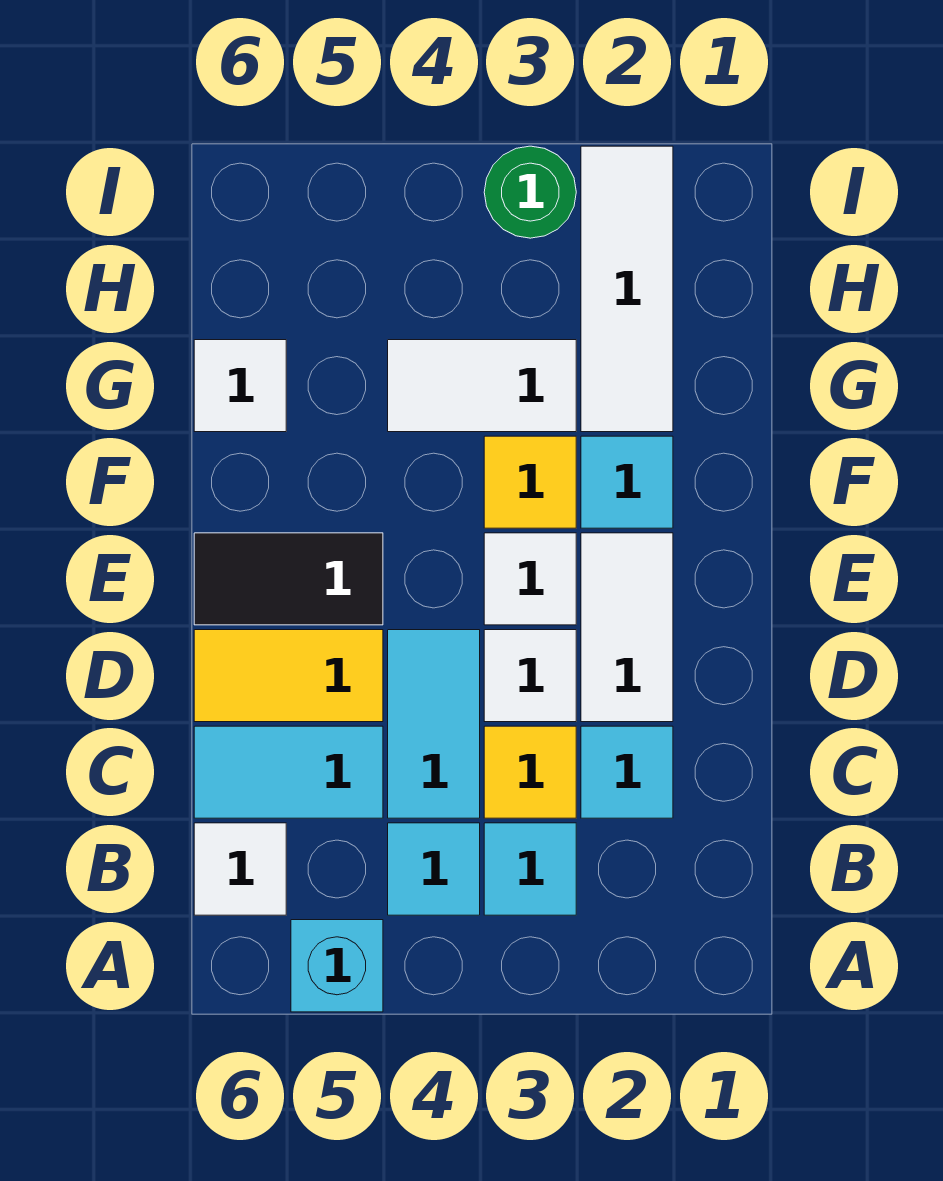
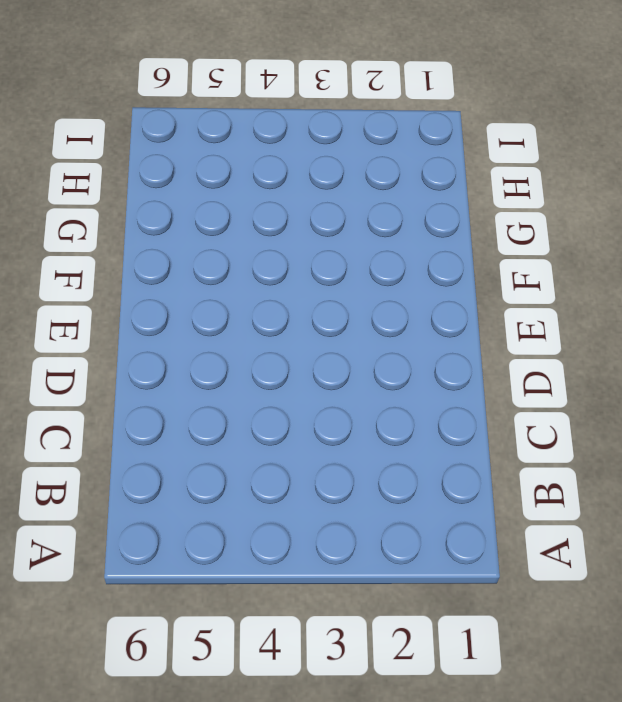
none -> cyan brick A5 level 1
none -> cyan tile B3 level 1
none -> cyan tile B4 level 1

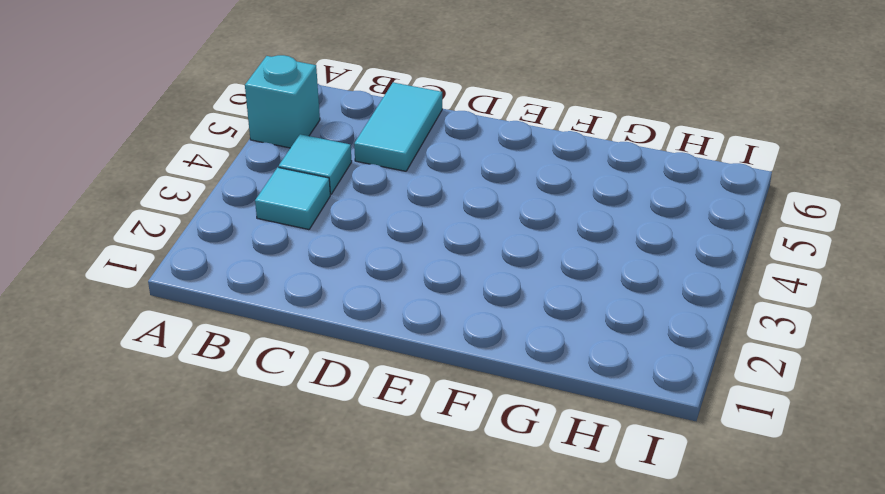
none -> white tile B6 level 1
none -> cyan tile C2 level 1
none -> yellow tile C3 level 1

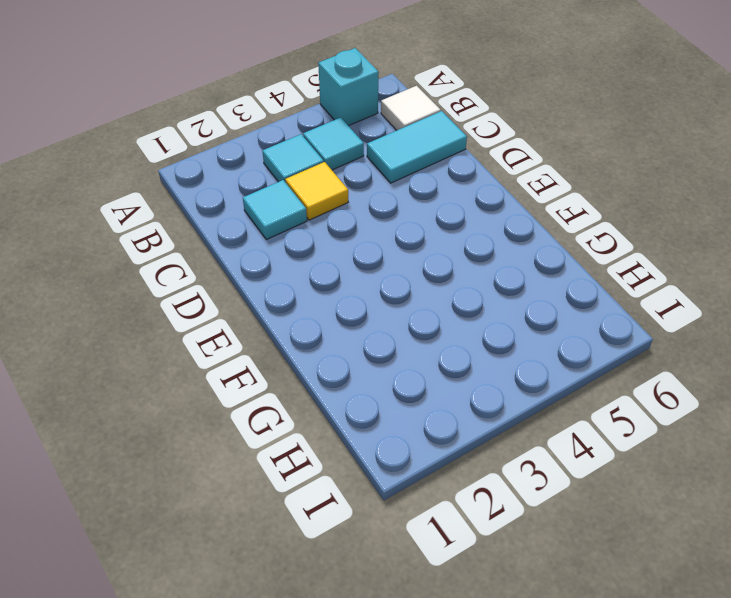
none -> cyan tile C4:D4 level 1
none -> white tile D2:E2 level 1
none -> white tile D3 level 1

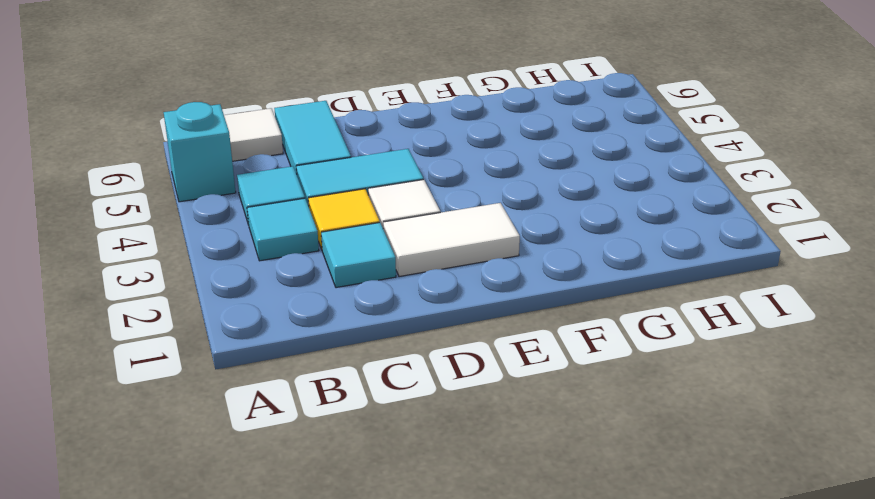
none -> yellow tile D5:D6 level 1
none -> white tile E3 level 1
none -> black tile E5:E6 level 1

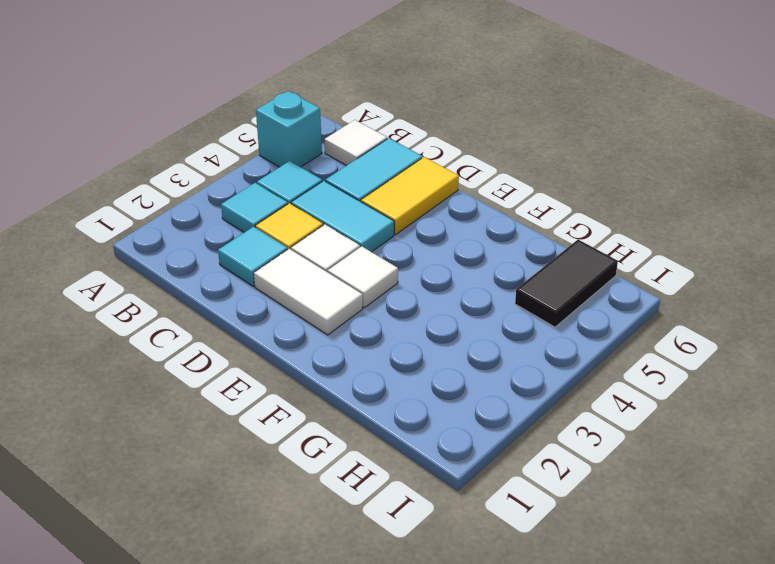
black tile H5:H6 level 1 -> black tile E5:E6 level 1
none -> cyan tile F2 level 1
none -> yellow tile F3 level 1
none -> white tile G2:I2 level 1

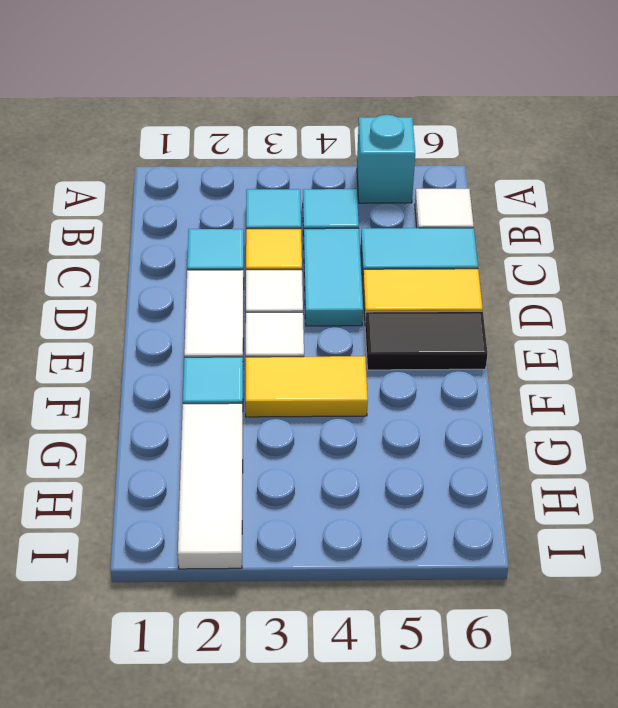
yellow tile F3:F4 level 1 -> yellow tile F3 level 1
none -> white tile G3:G4 level 1
none -> white tile G6 level 1
none -> green round brick I3 level 1

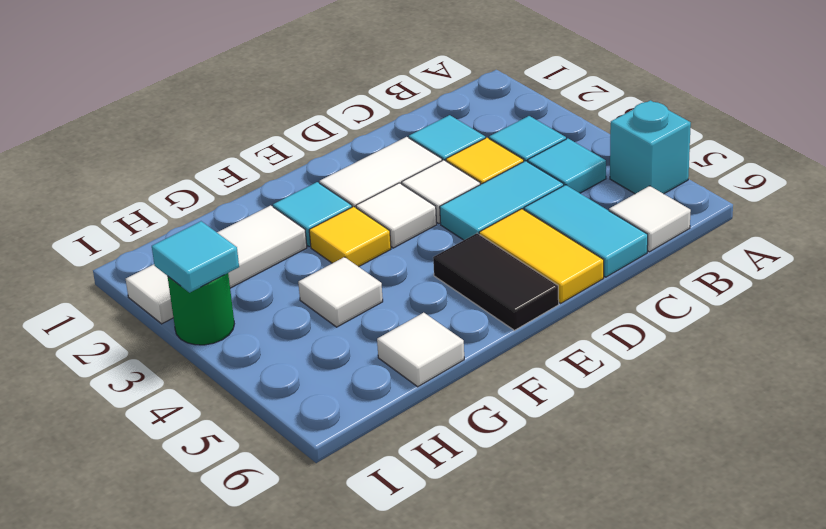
white tile G4 level 1 -> white tile G3:G4 level 1
cyan tile I3 level 2 -> none

